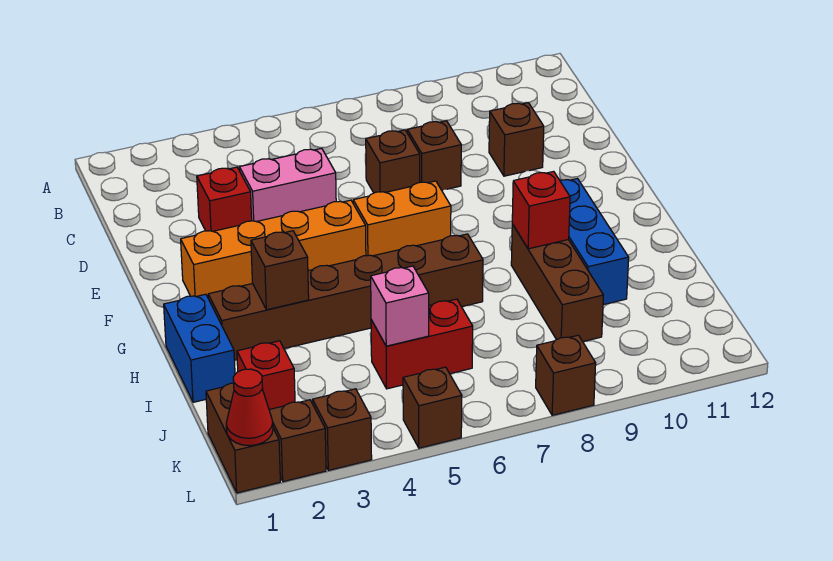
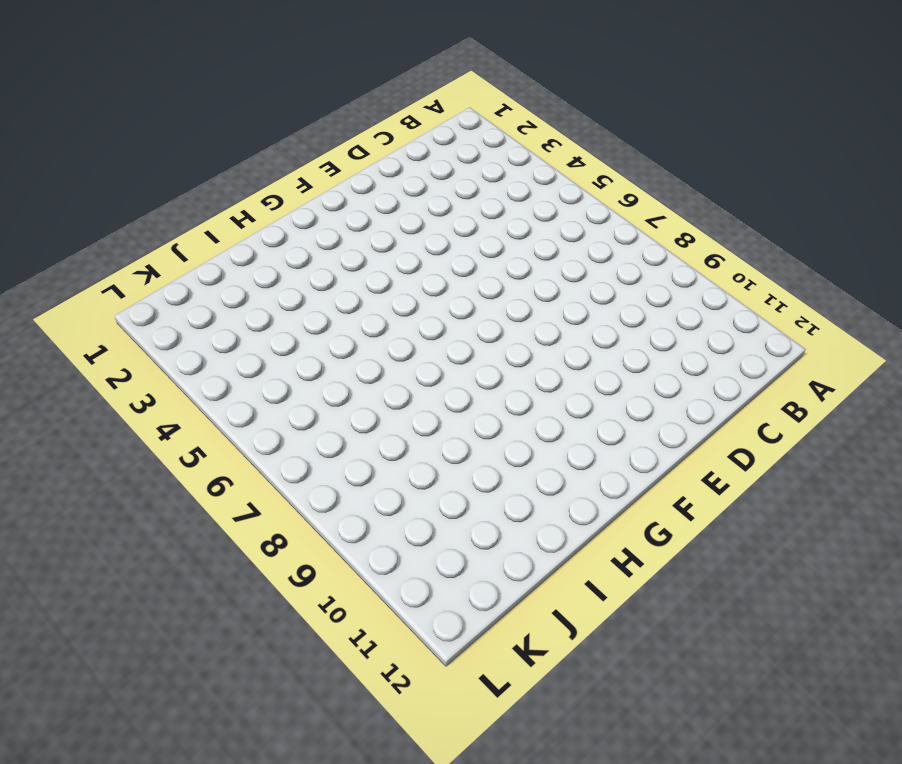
none -> red brick D3 level 1
none -> pink brick D4:D5 level 1
none -> brown brick D7 level 1

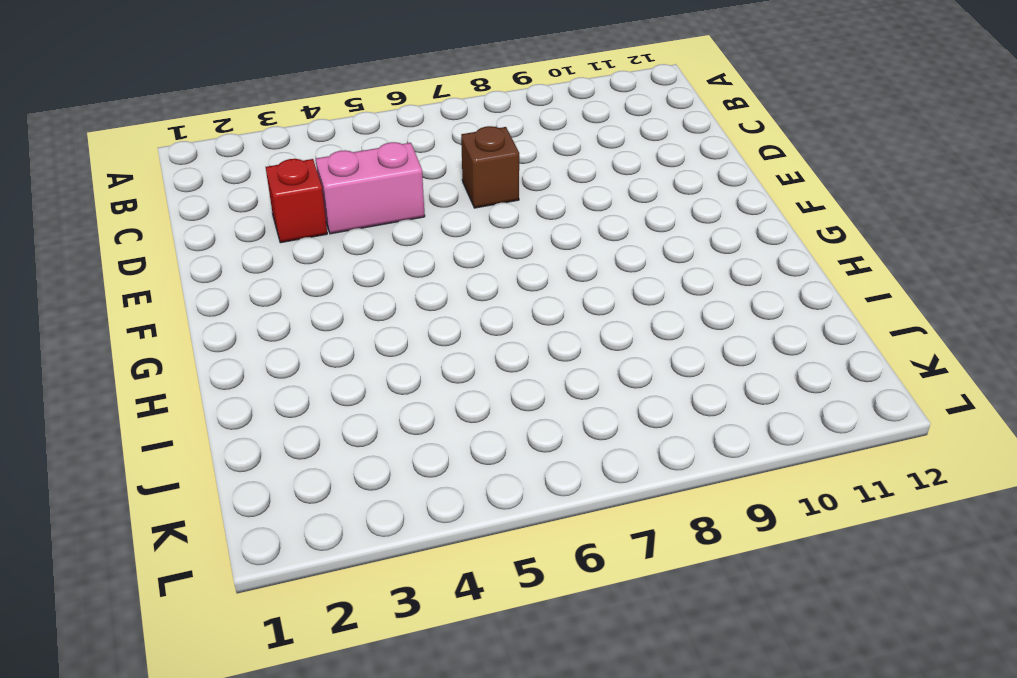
none -> brown brick D8 level 1
none -> brown brick D10 level 1
none -> orange brick F2:F5 level 1

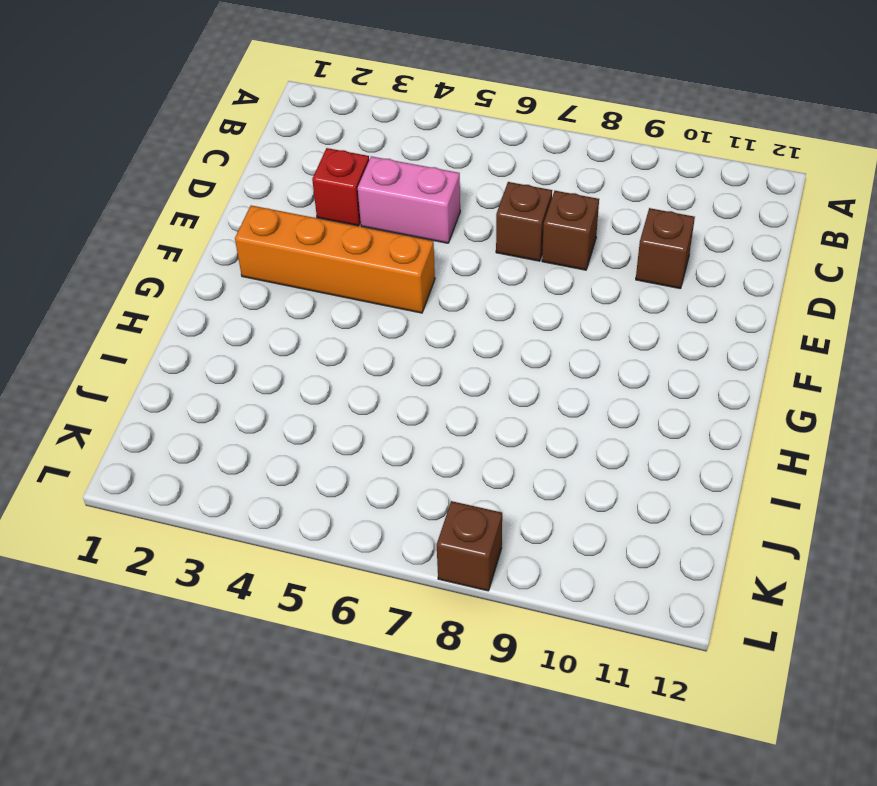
none -> orange brick F6:F7 level 1
none -> blue brick G10:I10 level 1
none -> blue brick H1:I1 level 1

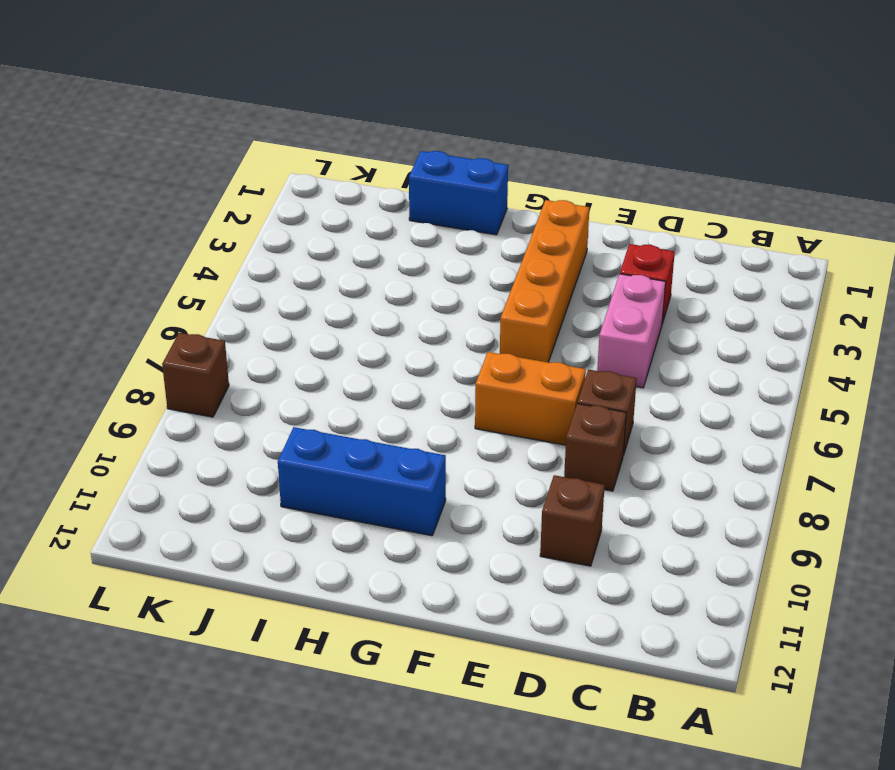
orange brick E7:F7 level 1 -> orange brick F6:F7 level 1
none -> brown brick H2:H7 level 1
none -> brown brick H9:J9 level 1
none -> red brick J2 level 1

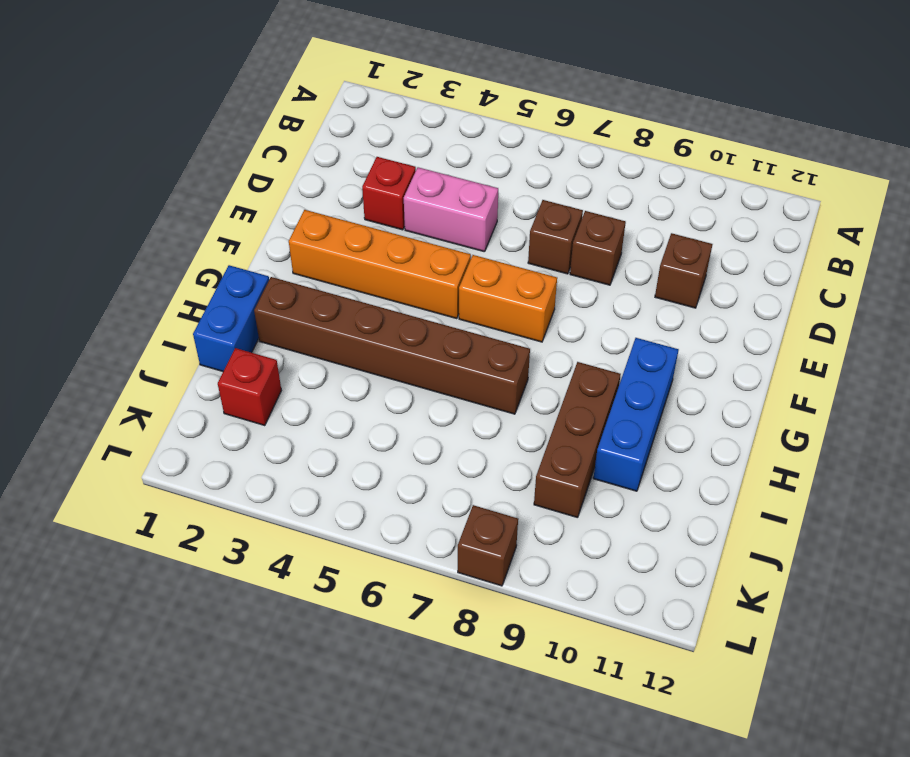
none -> red brick J5:J6 level 1
none -> brown brick K1:L1 level 1
none -> brown brick L2 level 1

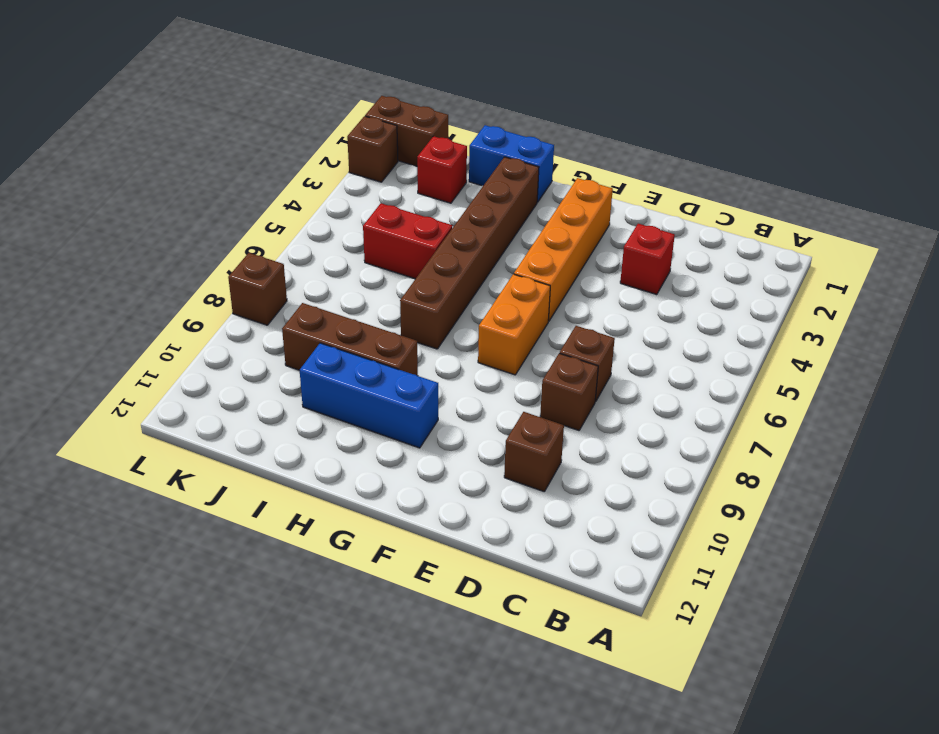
red brick I5:J5 level 1 -> red brick J5:J6 level 1
none -> pink brick D4:D5 level 1
none -> brown brick L3 level 1
none -> brown brick L5 level 1

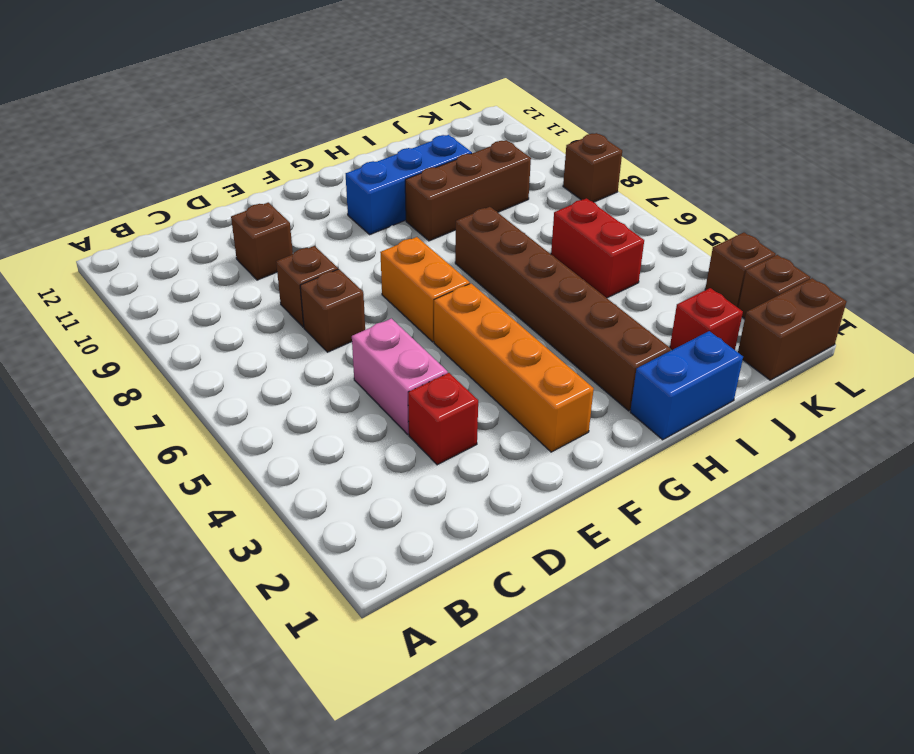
none -> brown brick L5 level 1
none -> brown brick H3 level 2
none -> red brick H9 level 2

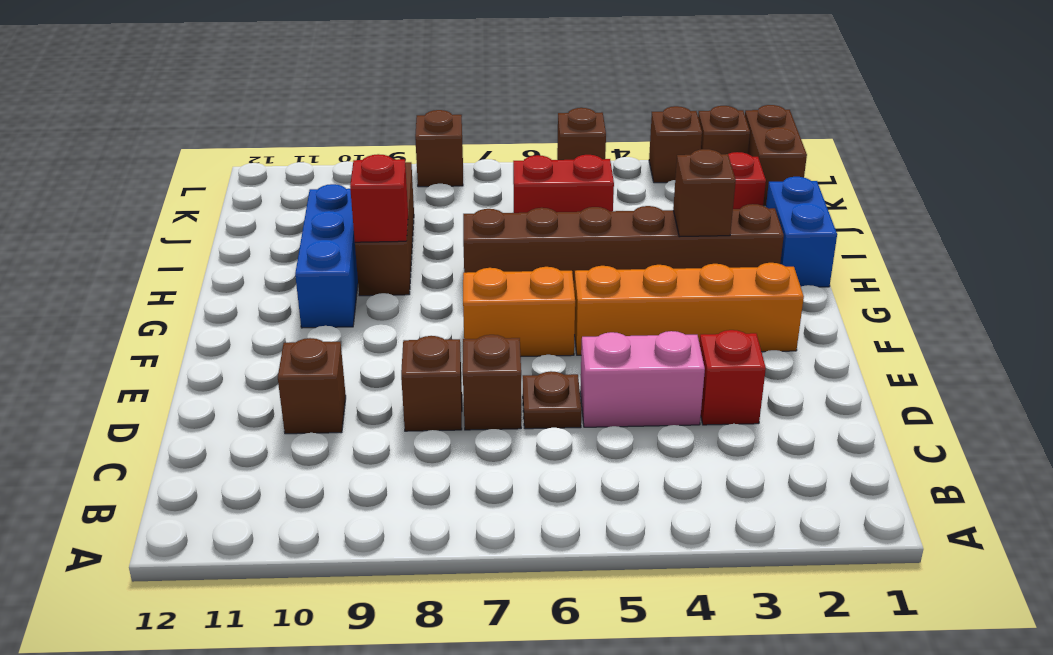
brown plate D6 level 1 -> none
none -> pink brick J5 level 2
none -> red cone L1 level 2

